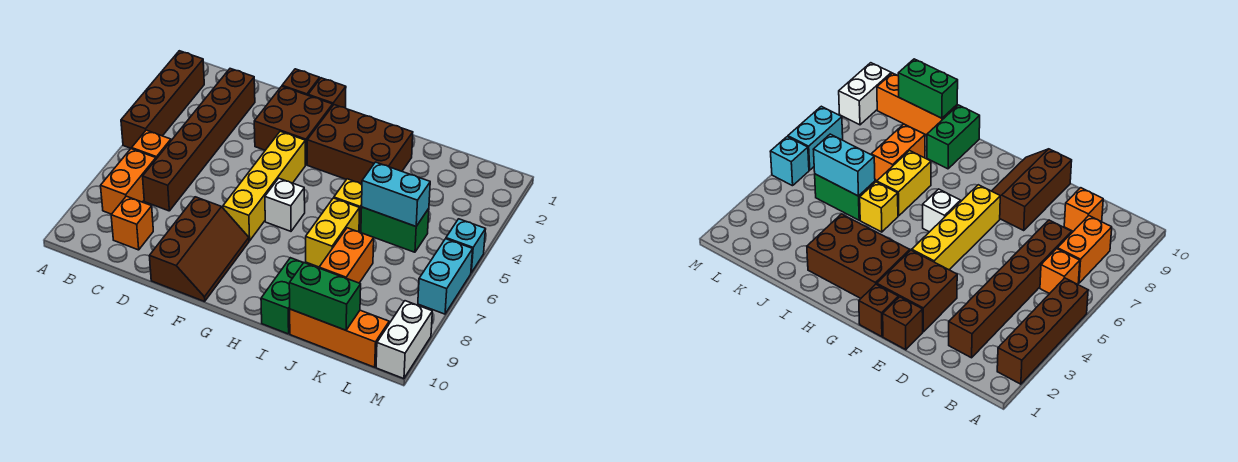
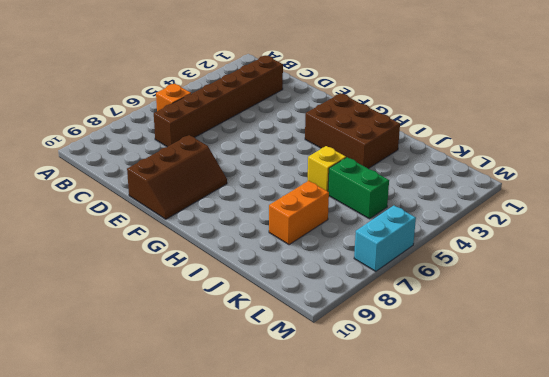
none -> brown brick A2:A5 level 1
none -> orange brick B7:B8 level 1
none -> orange brick C9 level 1

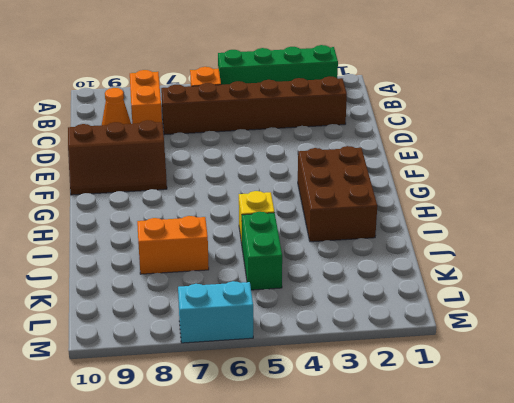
green brick A2:A5 level 1 -> brown brick A2:A5 level 1
orange brick B8:C8 level 1 -> orange brick B7:B8 level 1
orange cone C9 level 1 -> orange brick C9 level 1
none -> brown brick E1 level 1
none -> brown brick E2:F3 level 1
none -> brown brick F1 level 1

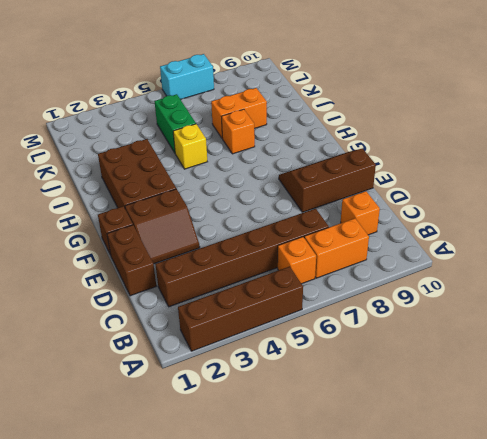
brown brick D1:E1 level 1 -> brown brick E1 level 1
brown slope E2:F3 level 1 top F -> brown brick E2:F3 level 1
orange brick I7 level 1 -> yellow brick I6:I7 level 1
none -> yellow brick F4:F7 level 1
none -> white brick G6 level 1
none -> green brick I9:I10 level 1

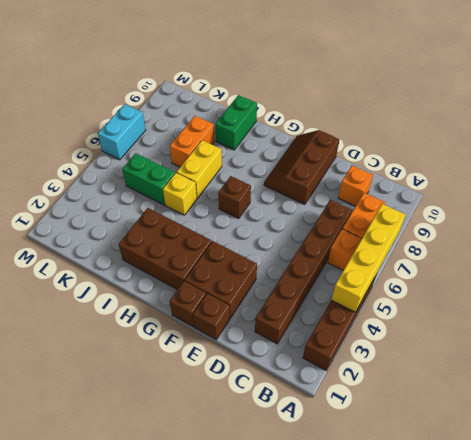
yellow brick A4:A7 level 2 -> yellow brick F4:F7 level 1
brown brick G6 level 1 -> white brick G6 level 1
none -> orange brick J10:L10 level 1
none -> cyan brick M5 level 1
none -> white brick M9:M10 level 1

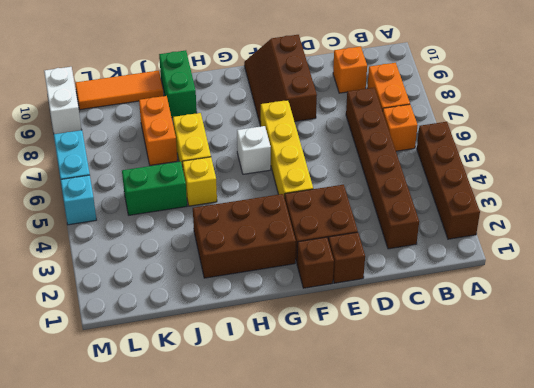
orange tile J10:L10 level 1 -> orange brick J10:L10 level 1
none -> cyan brick J5:K5 level 2
none -> green brick J10:K10 level 2

